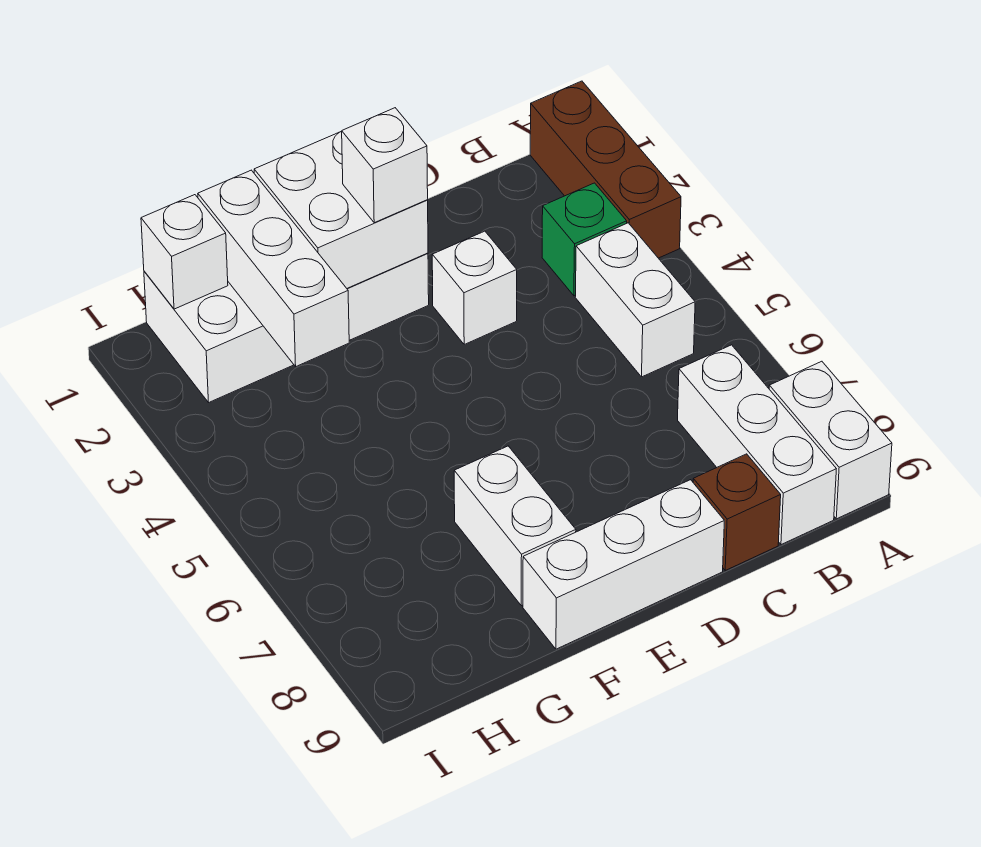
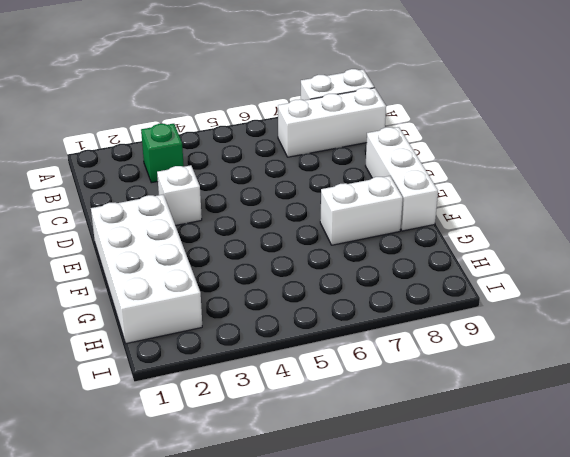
none -> brown brick A1:A3 level 1
none -> white brick B4:B5 level 1
none -> brown brick C9 level 1

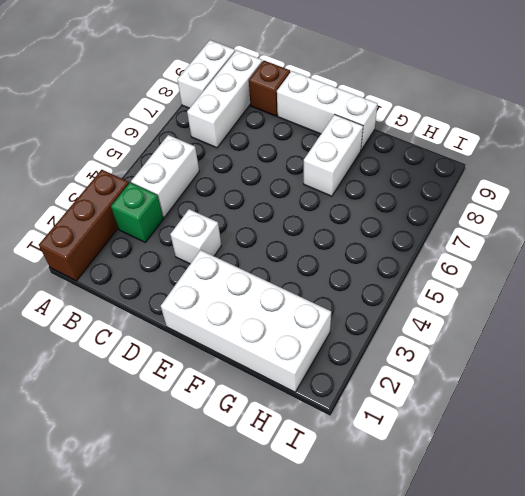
none -> white brick E1:F2 level 2
none -> white brick G1:G3 level 2
none -> white brick H1 level 2

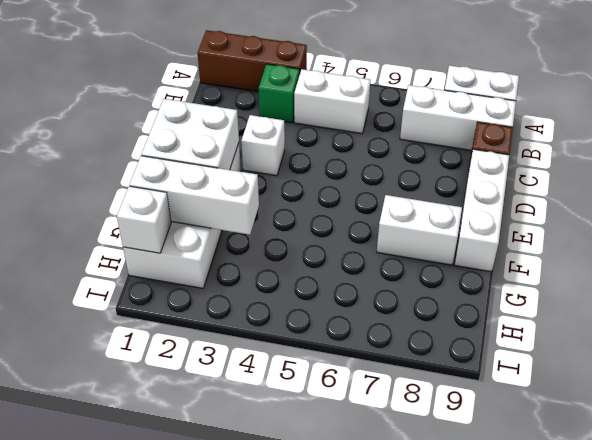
none -> white brick E2 level 3

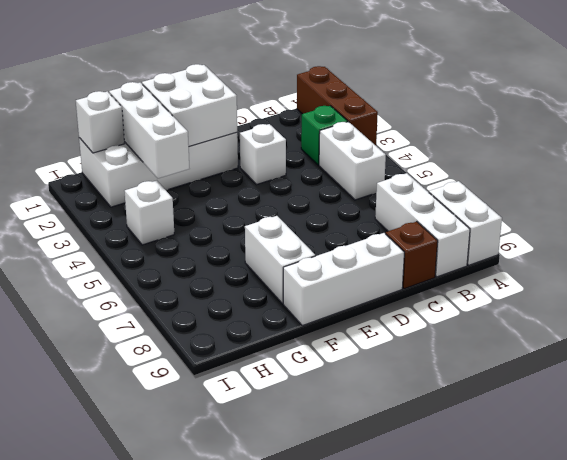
white brick H4 level 1 -> white brick E2 level 3

